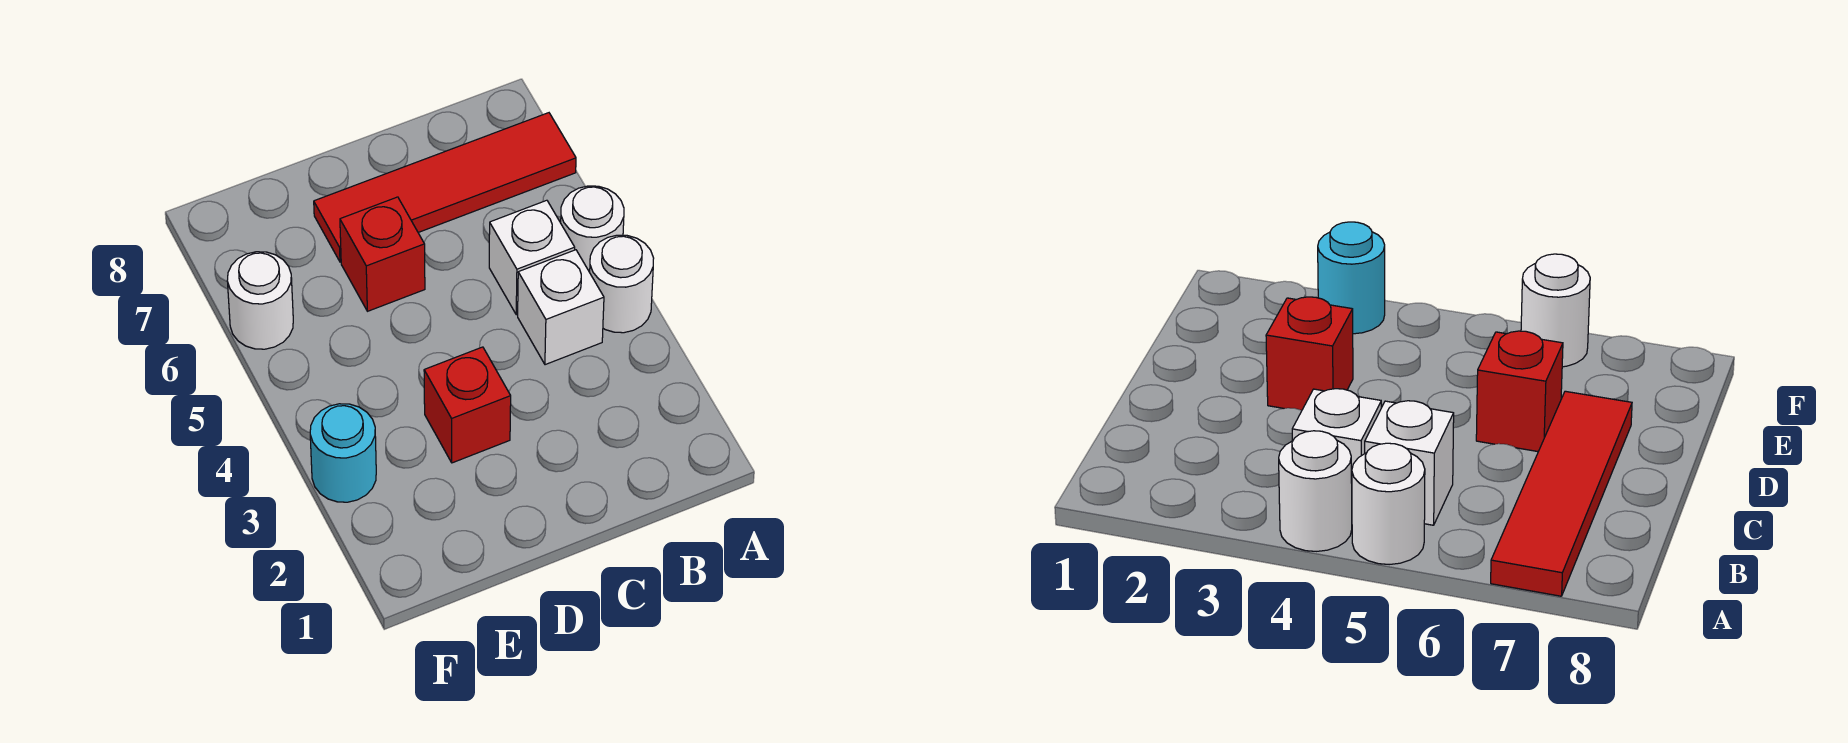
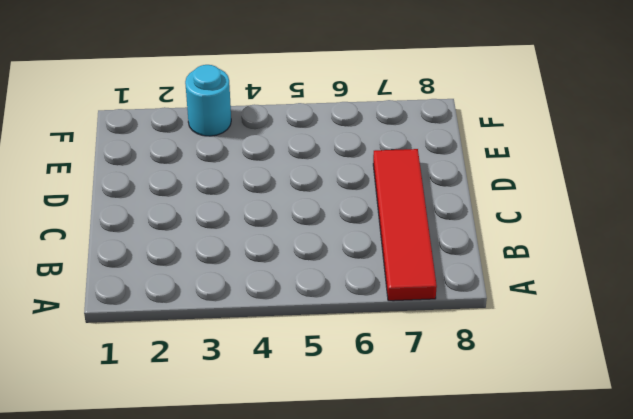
none -> white round brick A4 level 1
none -> white round brick A5 level 1

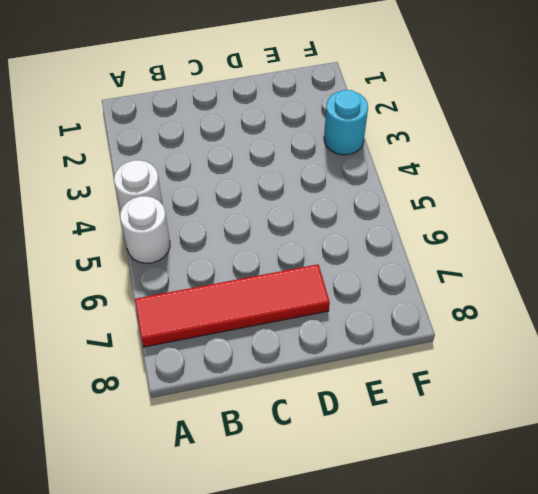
none -> white brick B4 level 1
none -> white brick B5 level 1

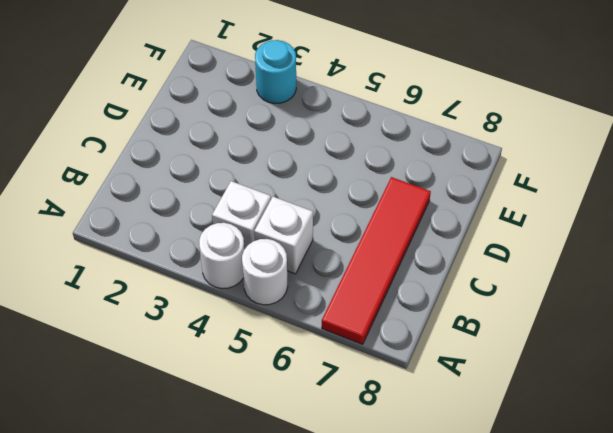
none -> red brick D3 level 1
none -> red brick D6 level 1

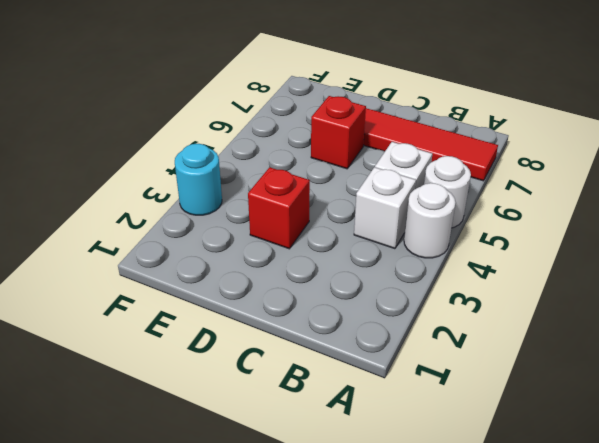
none -> white round brick F6 level 1

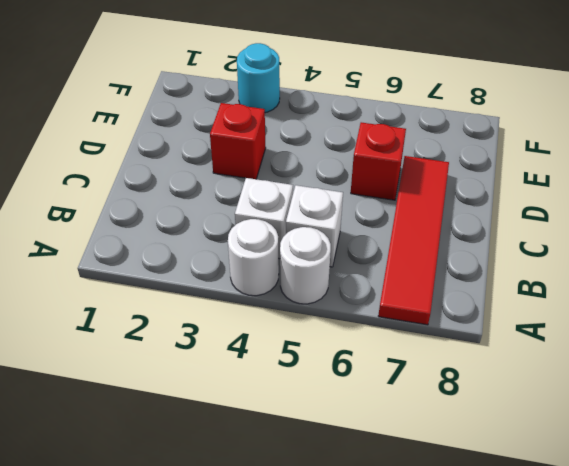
none -> white round brick F6 level 1

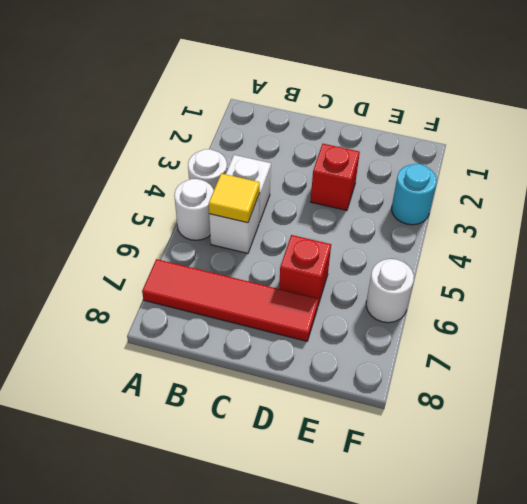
yellow tile B5 level 2 -> none

